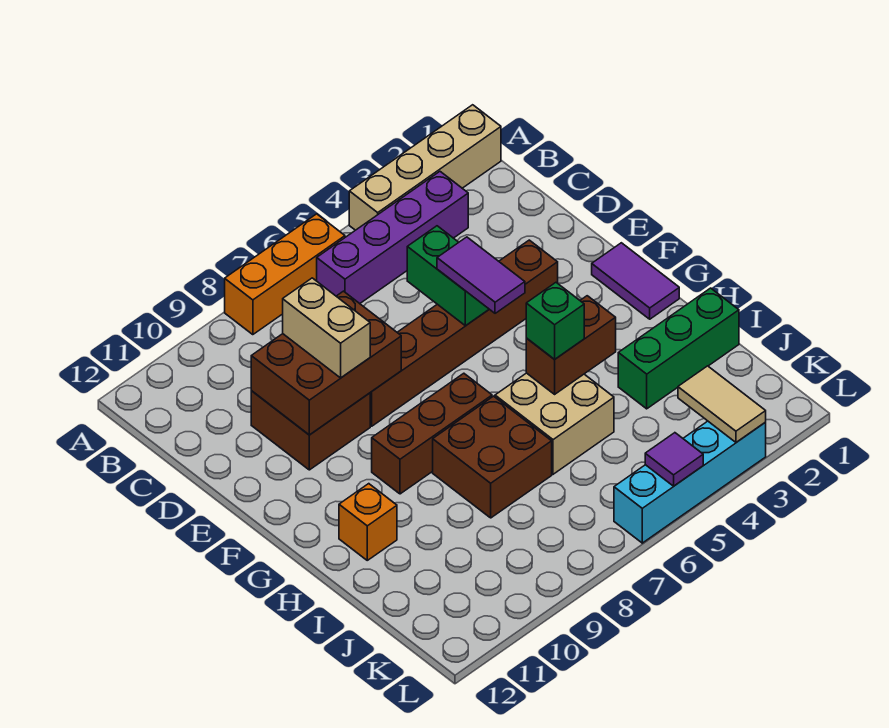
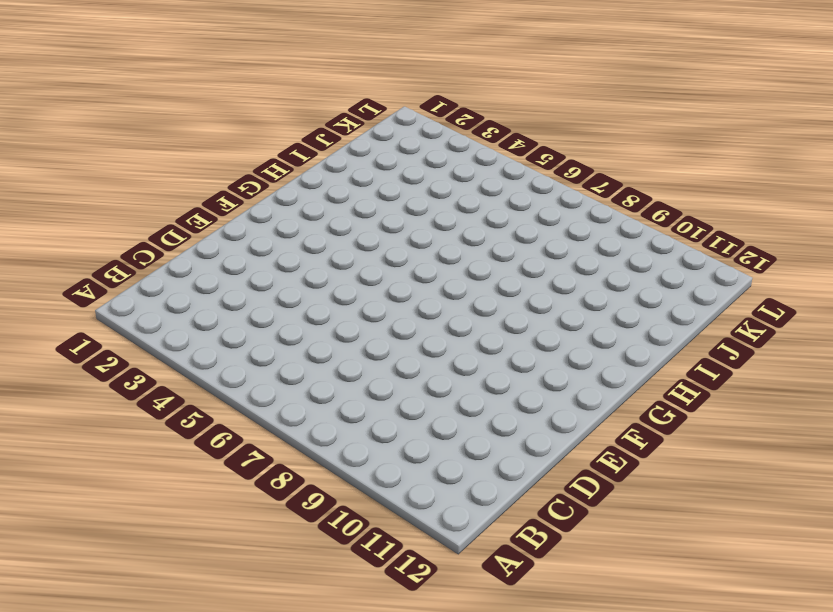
none -> tan brick A1:A4 level 1
none -> orange brick A6:A8 level 1
none -> purple brick B3:B6 level 1

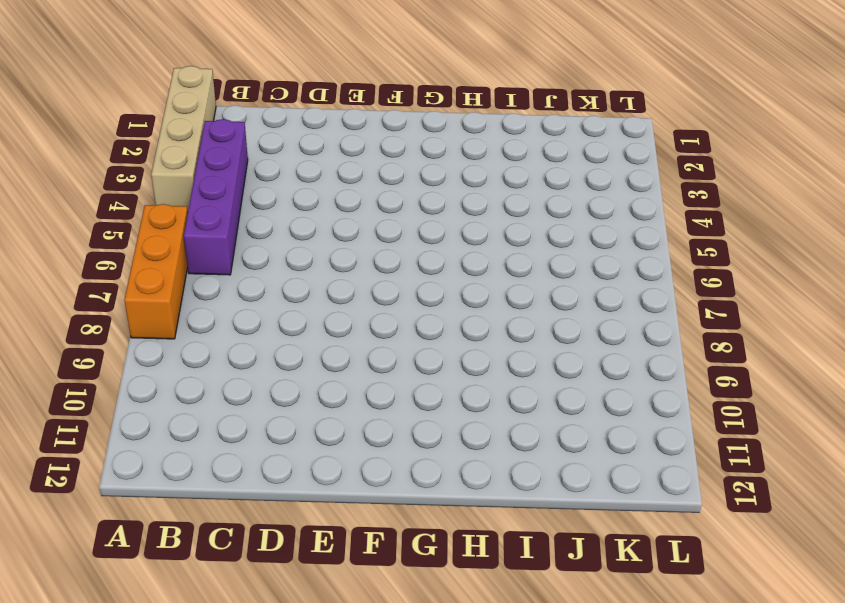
none -> brown brick D9:E10 level 1
none -> brown brick E3:E8 level 1
none -> purple tile F1:G1 level 1

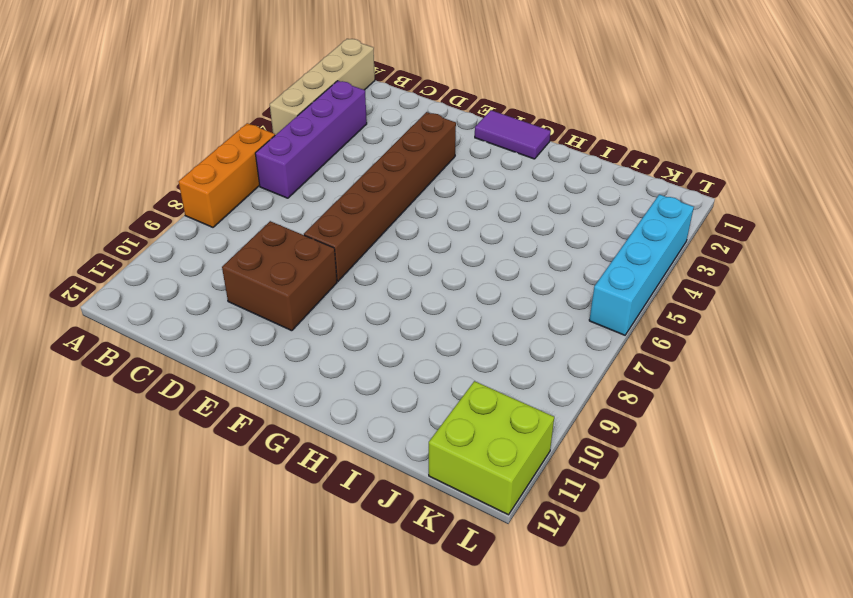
lime brick K11:L12 level 1 -> none
none -> brown brick G7:G9 level 1
none -> tan brick H5:I6 level 1
none -> brown brick H7:I8 level 1

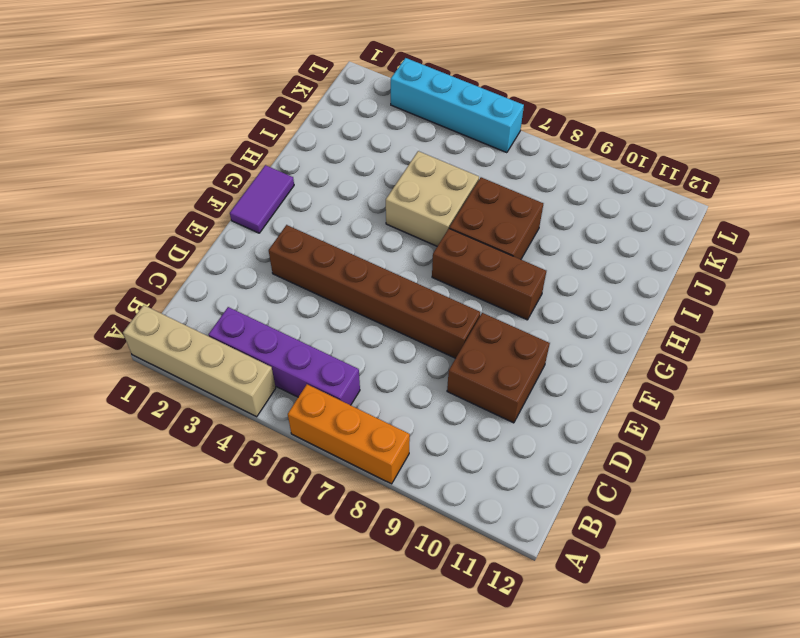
none -> orange brick H11 level 1
none -> green brick I1:I3 level 1
none -> green brick D5:E5 level 2

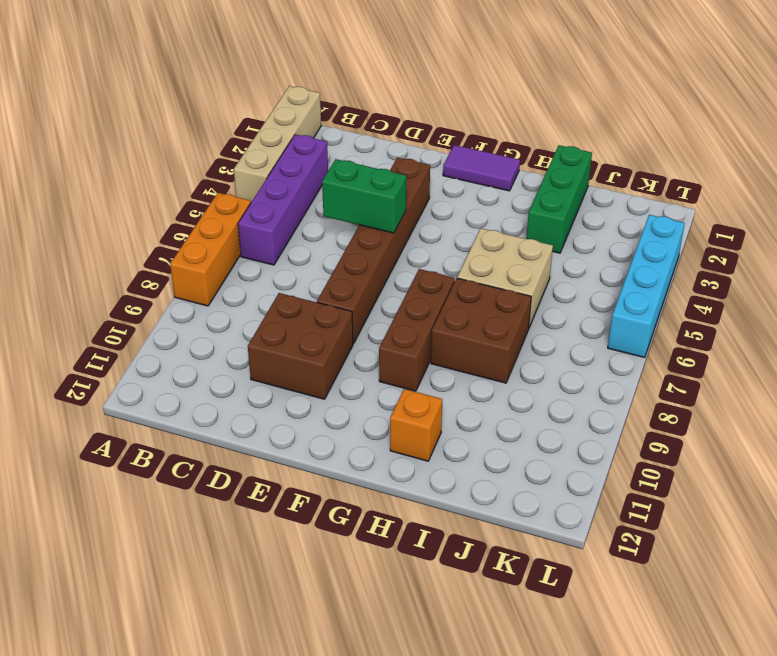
none -> brown brick D8:E10 level 2
none -> brown brick H4:H5 level 2
none -> tan tile K3:L3 level 2

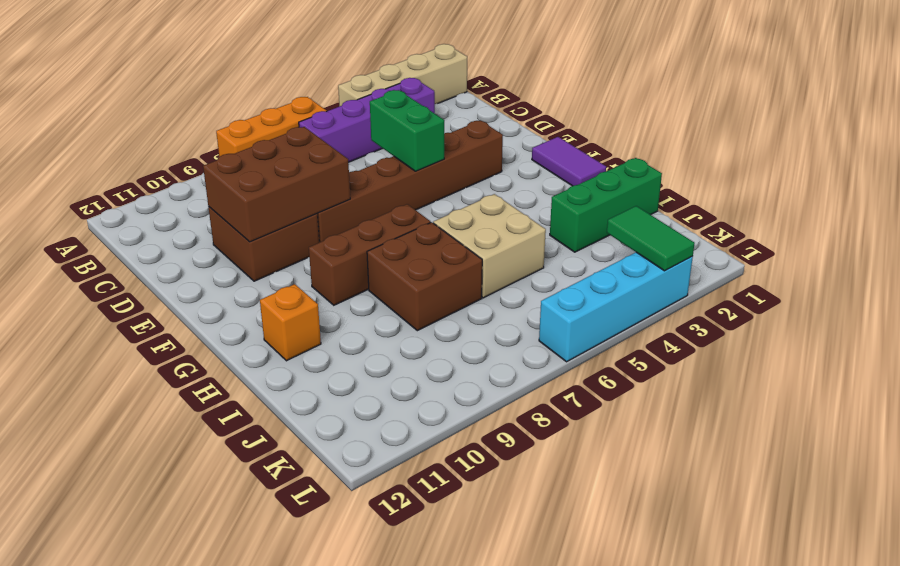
green tile K3:L3 level 2 -> tan tile K3:L3 level 2
none -> brown brick H4:H5 level 2
none -> purple tile L5 level 2
none -> tan brick D9:E9 level 3

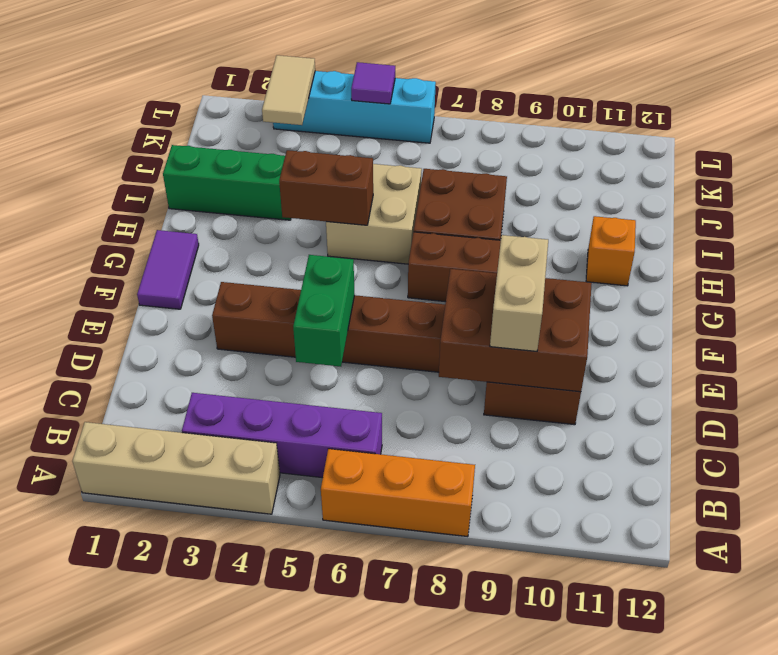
none -> purple tile E5:F5 level 3
none -> green brick H5 level 3

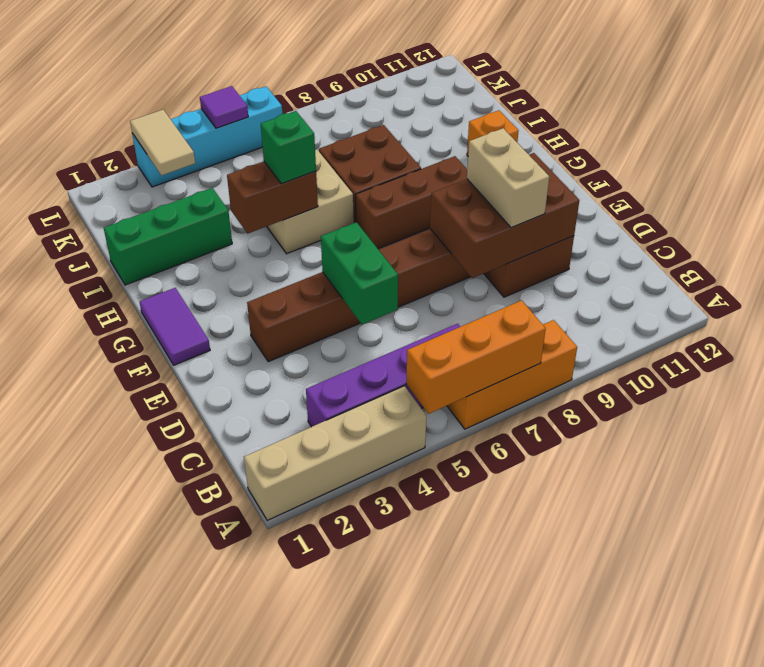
orange brick A5:A7 level 2 -> none
none -> purple tile E5:F5 level 3

